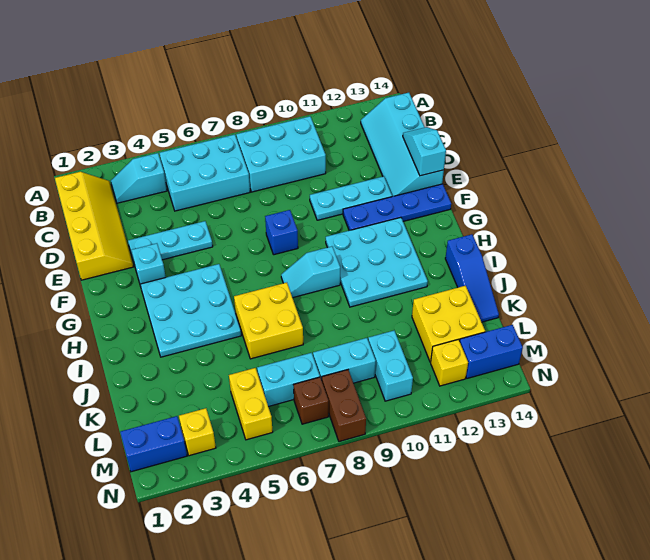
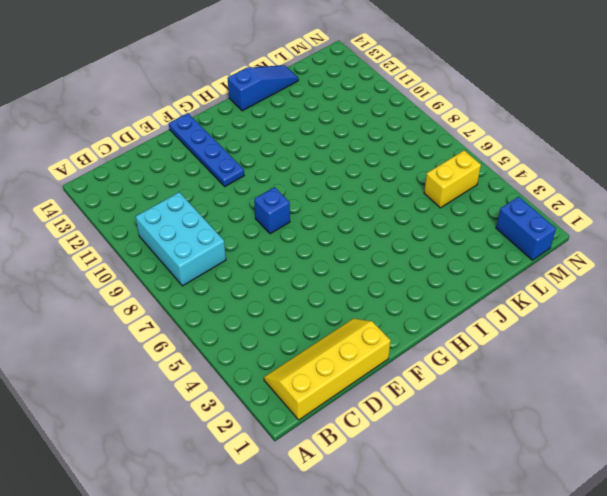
none -> cyan slope B3:B4 level 1 top 4
none -> cyan brick B5:C7 level 1
none -> cyan slope B13:E14 level 1 top 14

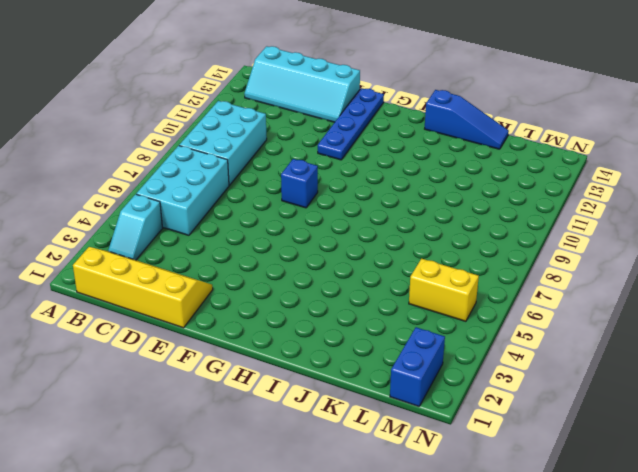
none -> cyan plate E3:E5 level 1
none -> cyan plate E10:E12 level 1
none -> cyan brick F3 level 1

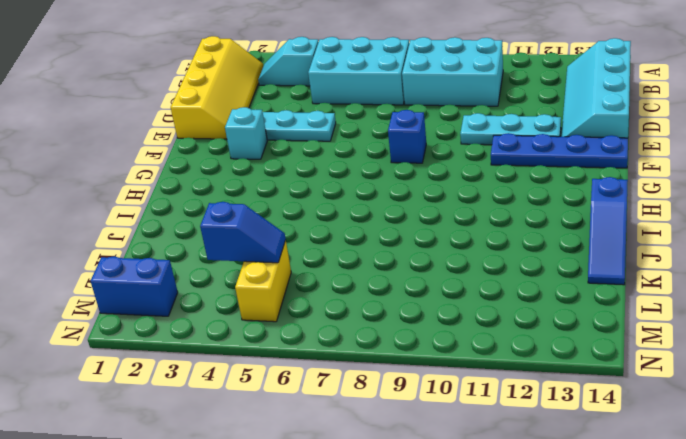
blue slope L4:L5 level 2 top 4 -> none
none -> cyan plate G3:I5 level 1
none -> cyan plate G10:I12 level 1
none -> cyan slope H8:H9 level 1 top 9

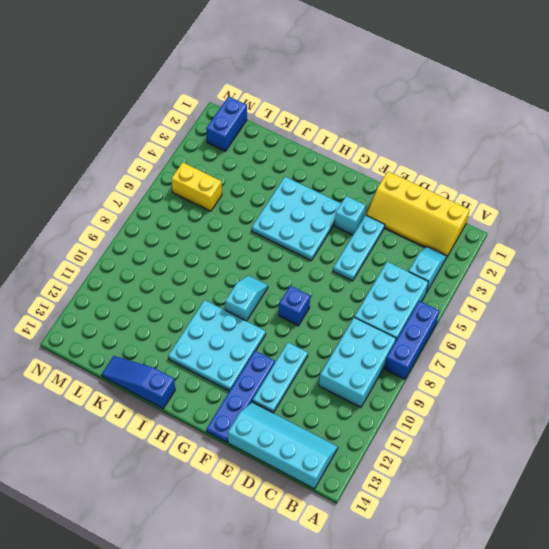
blue brick A6:A8 level 1 -> none
none -> yellow brick I6:J7 level 1
none -> yellow brick K12:L13 level 1
none -> cyan brick L6:L7 level 1

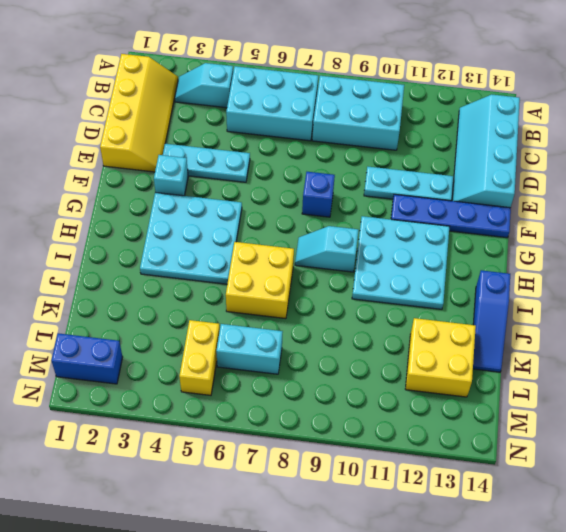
none -> cyan brick L8:L9 level 1
none -> cyan brick L10:M10 level 1
none -> yellow brick M3 level 1

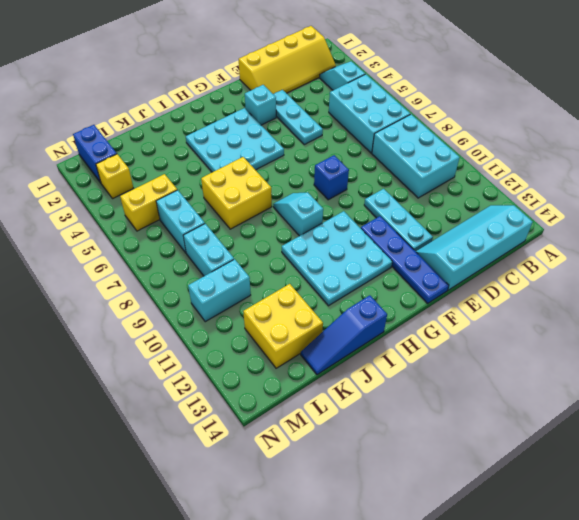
none -> brown brick M7 level 1
none -> brown brick M8:N8 level 1
none -> yellow brick M12 level 1

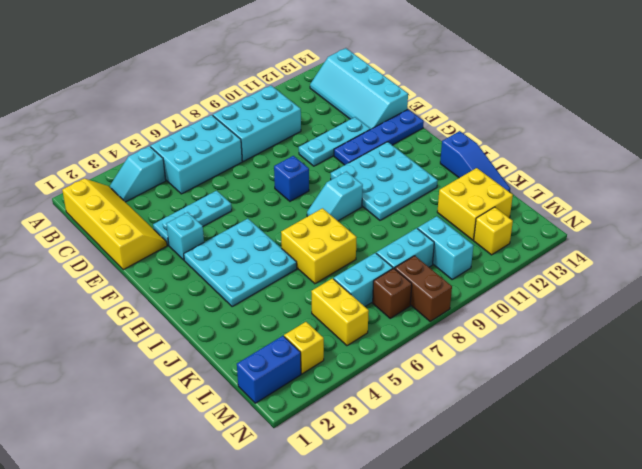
none -> blue brick M13:M14 level 1
none -> cyan slope D14:E14 level 2 top E

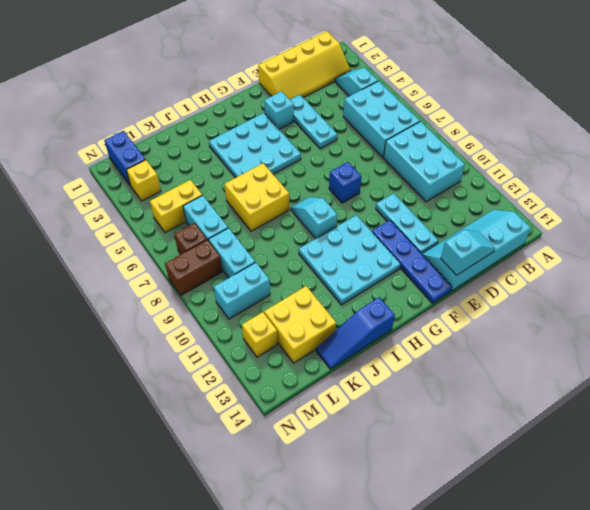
none -> blue brick M13:M14 level 1

